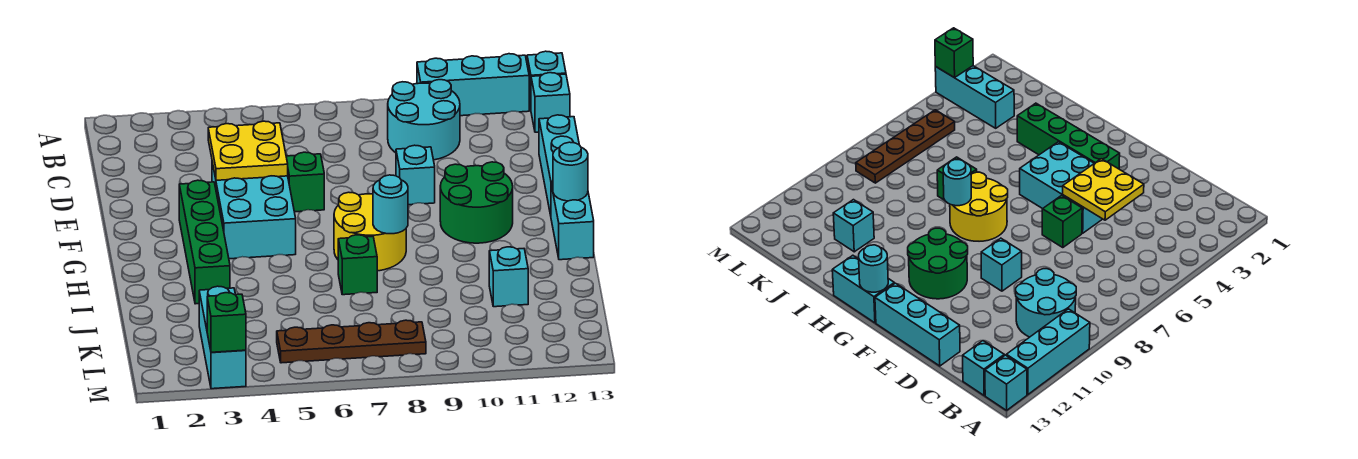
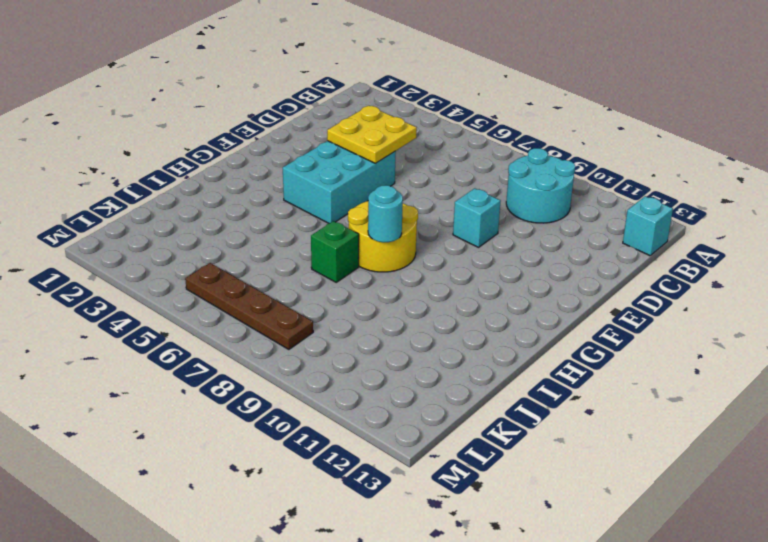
none -> cyan brick A10:A12 level 1
none -> cyan brick A13 level 1
none -> cyan brick D13:F13 level 1

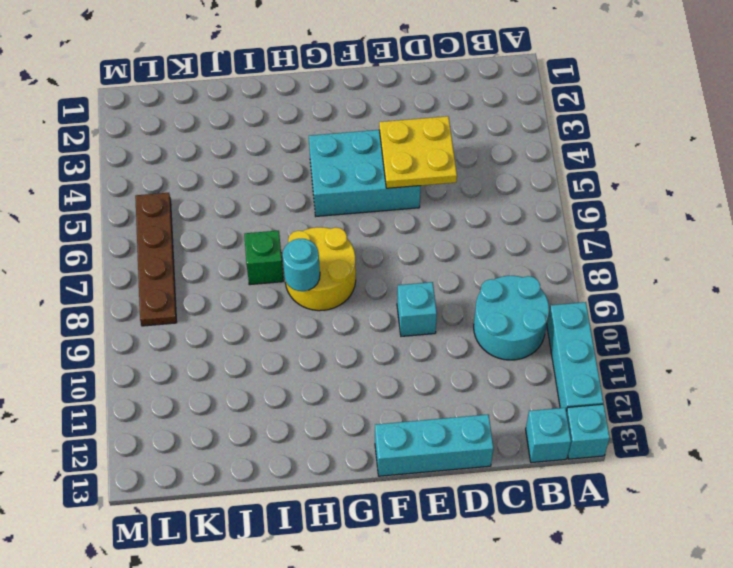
none -> green brick E6 level 1
none -> green brick F3:I3 level 1
none -> green round brick F10:G11 level 1

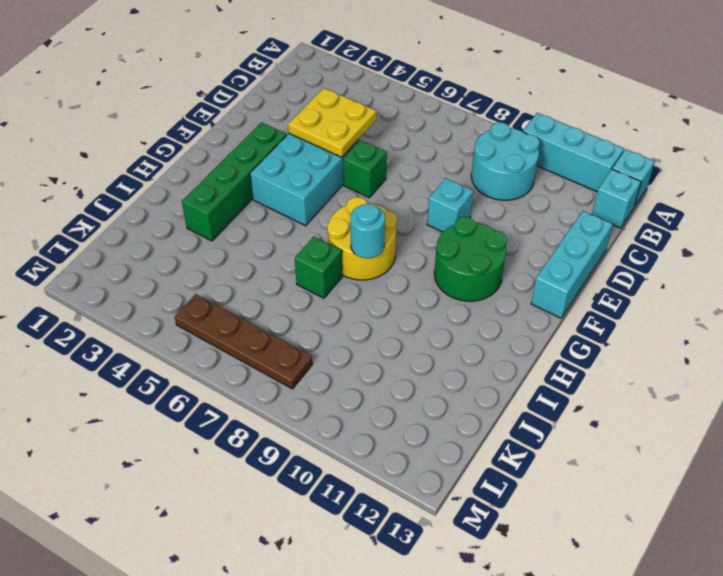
none -> cyan brick G13:H13 level 1
none -> cyan brick J11 level 1
none -> cyan brick K3:M3 level 1

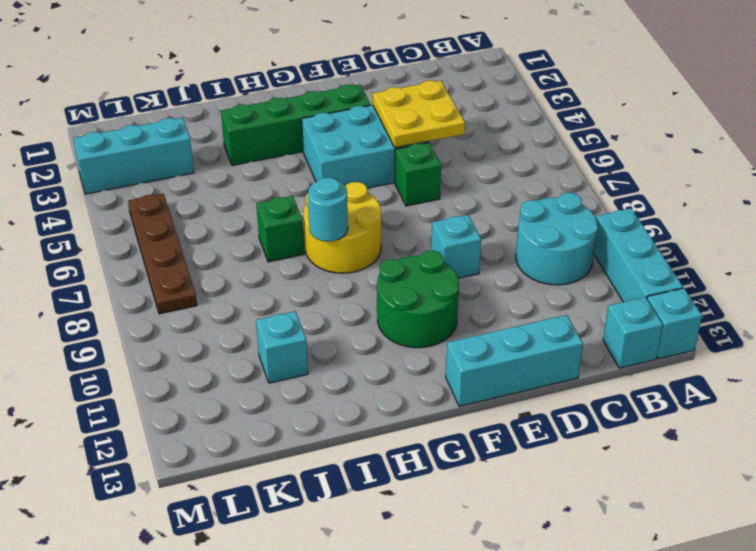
none -> cyan brick G13:H13 level 1
none -> cyan round brick G13 level 2
none -> green brick M3 level 2

